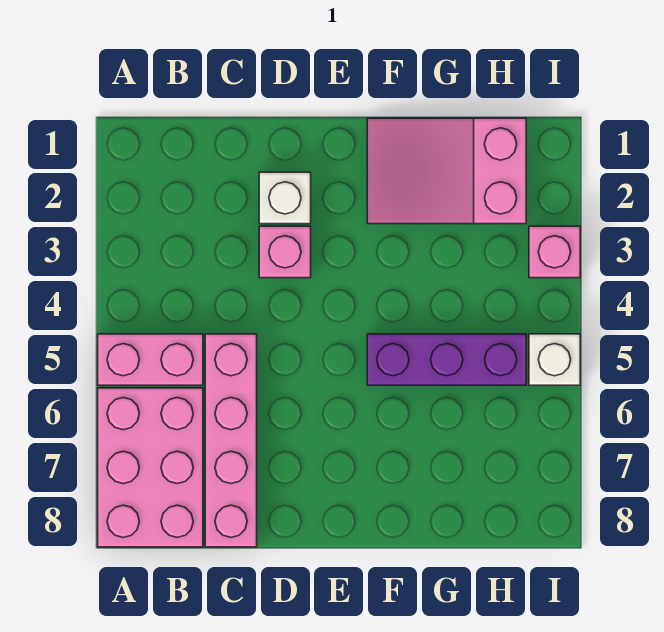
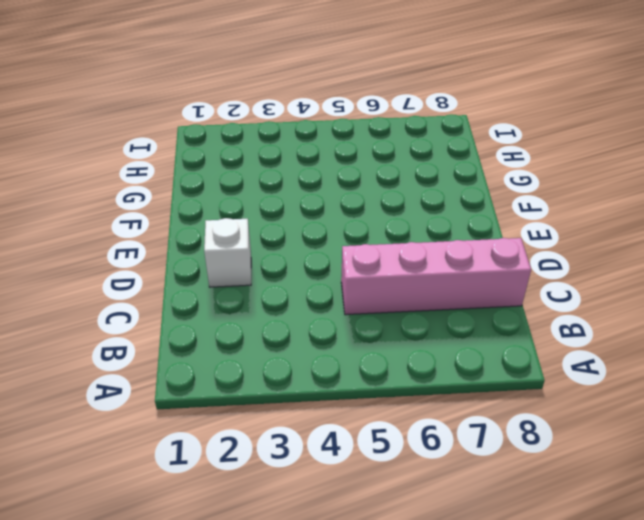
none -> pink brick A5:B5 level 1
none -> pink brick A6:B8 level 1

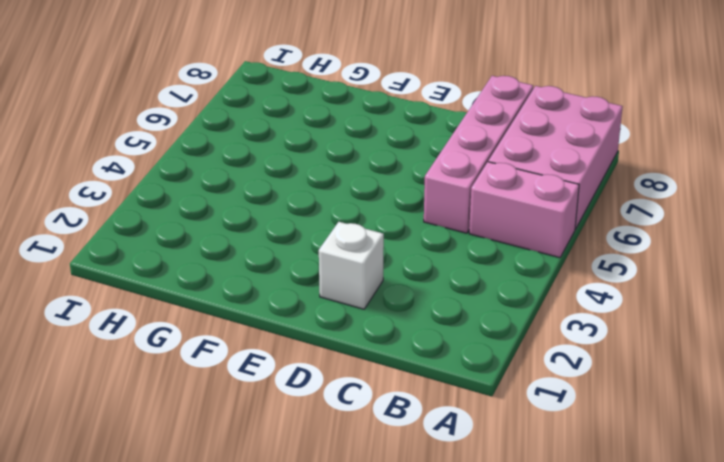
none -> pink brick D3 level 1
none -> pink slope F1:H2 level 1 top H

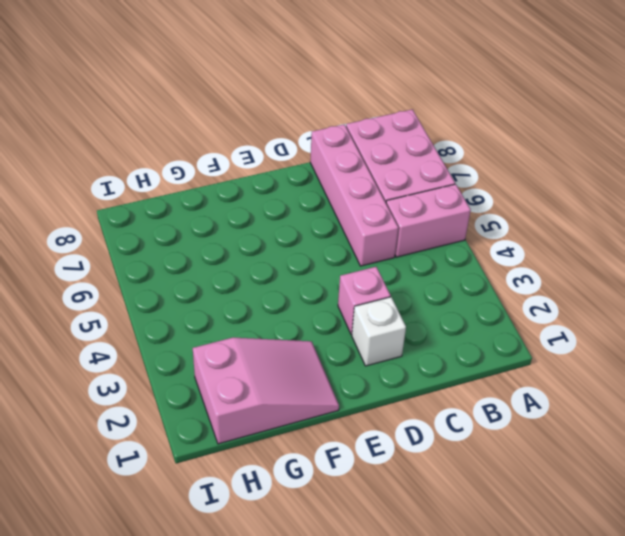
none -> purple brick F5:H5 level 1
none -> pink brick I3 level 1

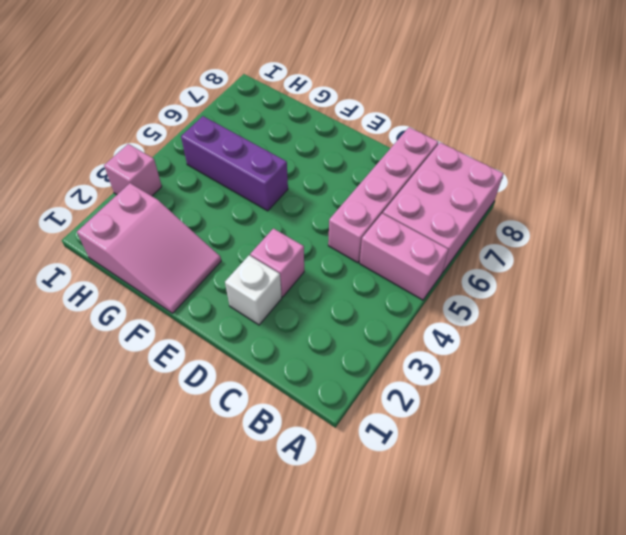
none -> white brick I5 level 1

